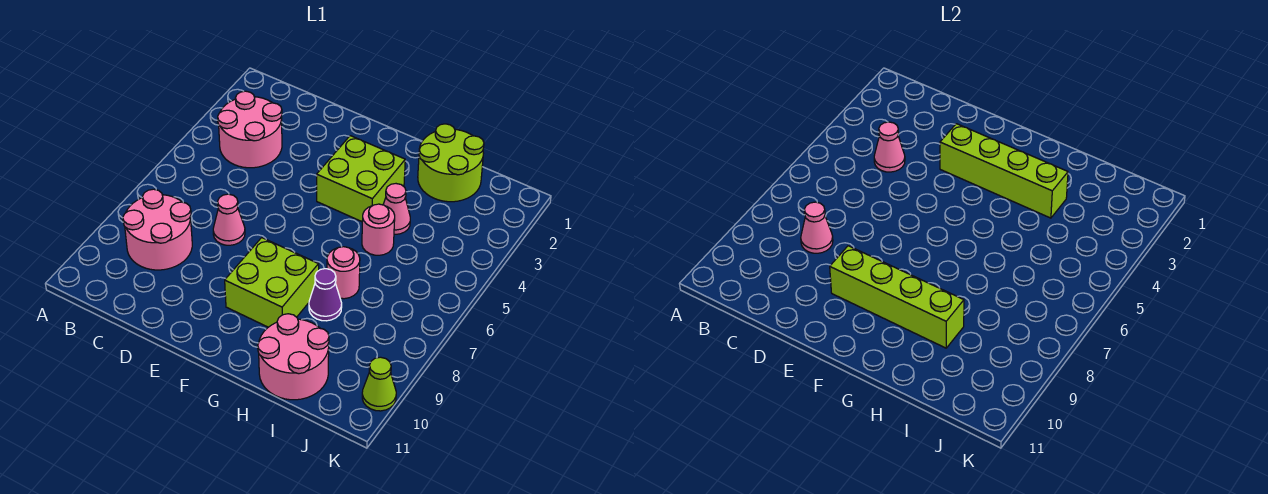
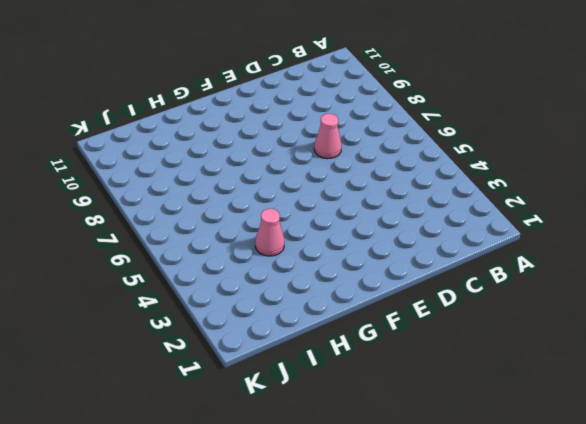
none -> pink round brick B3:C4 level 1
none -> pink round brick B8:C9 level 1
none -> lime brick F3:G4 level 1

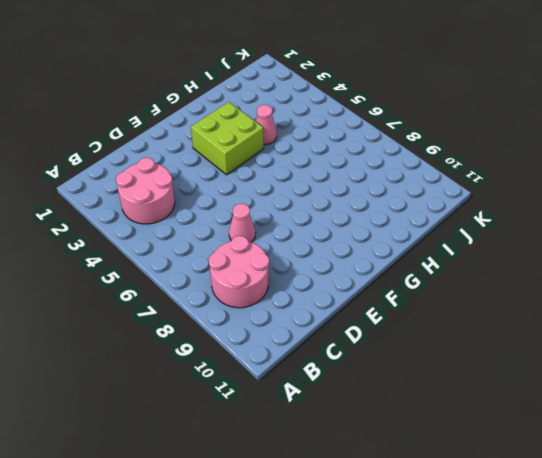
none -> lime brick F8:G9 level 1
none -> lime round brick H1:I2 level 1
none -> pink round brick H5 level 1

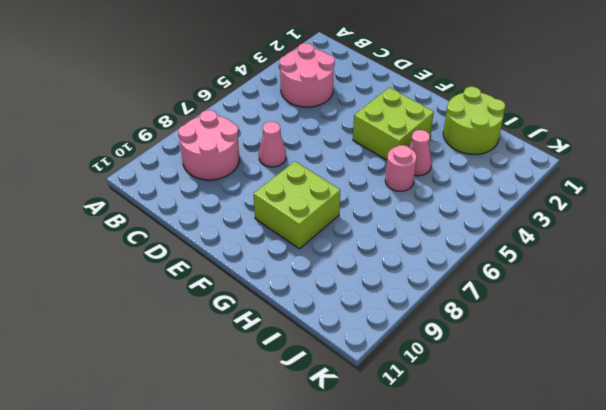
none -> pink round brick H7 level 1
none -> purple cone H8 level 1
none -> pink round brick H10:I11 level 1

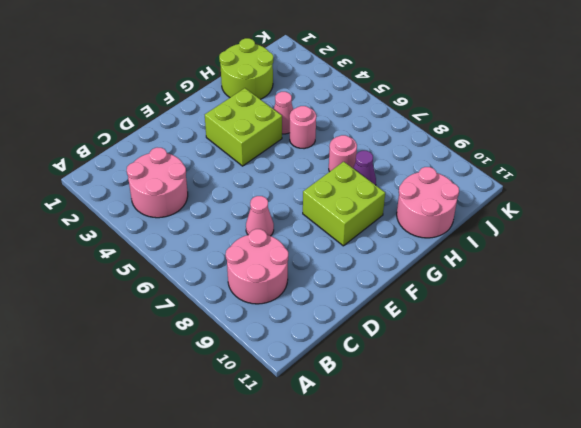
none -> lime cone K10 level 1
none -> pink cone C4 level 2
none -> pink cone C8 level 2

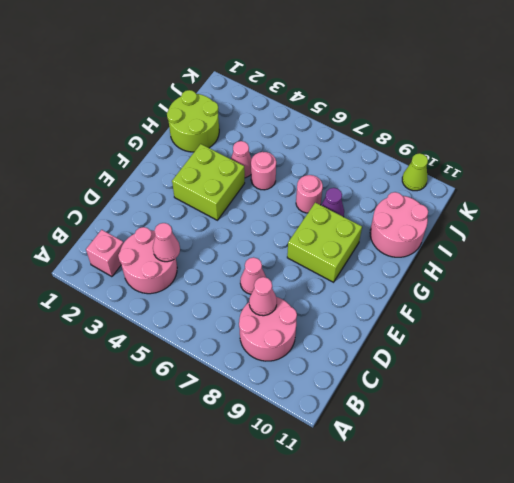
pink brick B2 level 1 -> none
none -> lime brick E3:H3 level 2
none -> lime brick E9:H9 level 2

